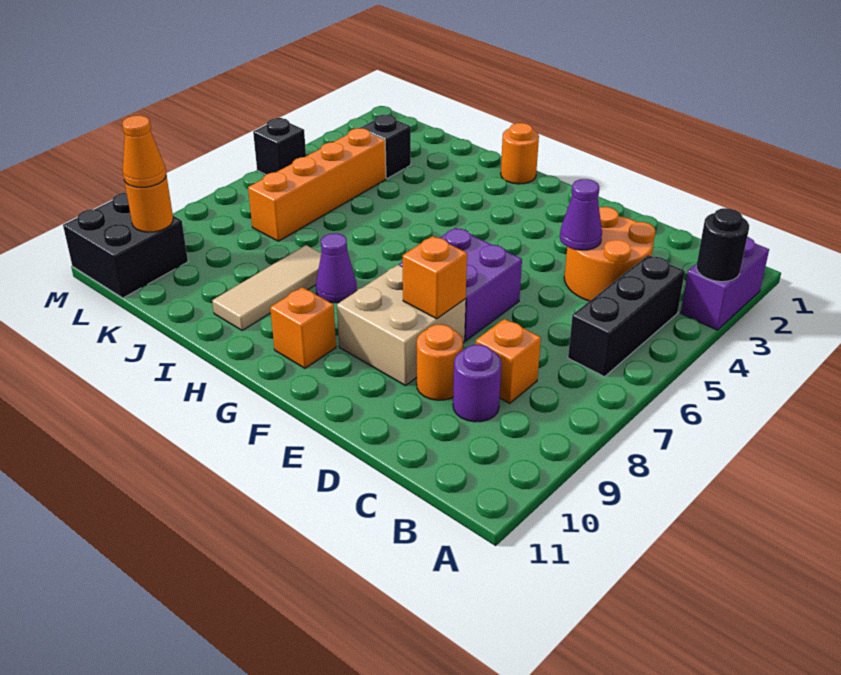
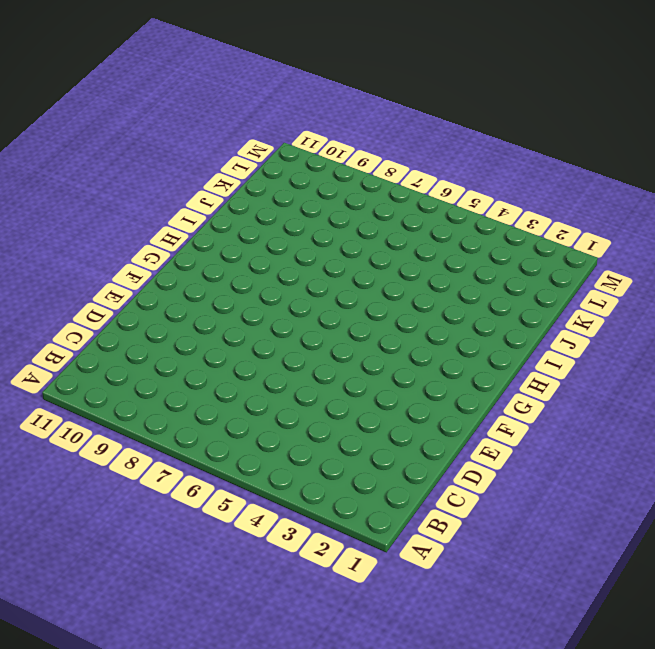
none -> purple brick A2:A3 level 1
none -> black brick B4:B6 level 1
none -> orange round brick C3:D4 level 1

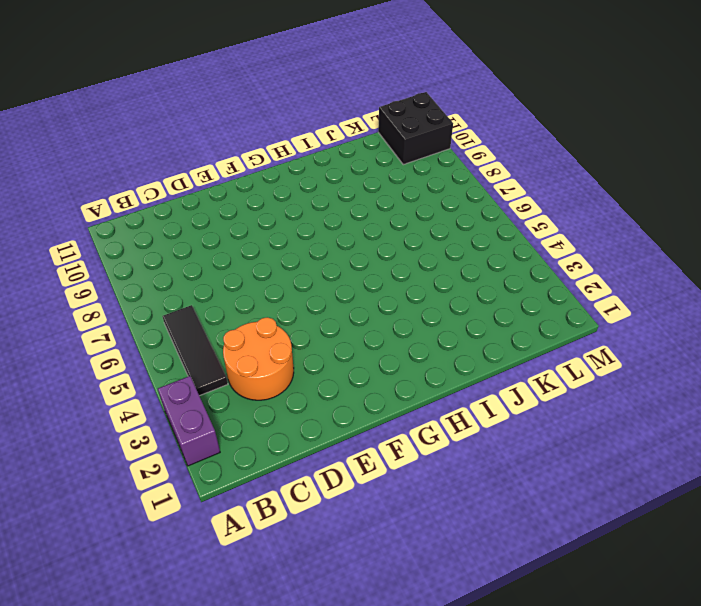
black tile B4:B6 level 1 -> black brick B4:B6 level 1
none -> orange brick C8 level 1
none -> purple round brick C9 level 1
none -> orange round brick D9 level 1

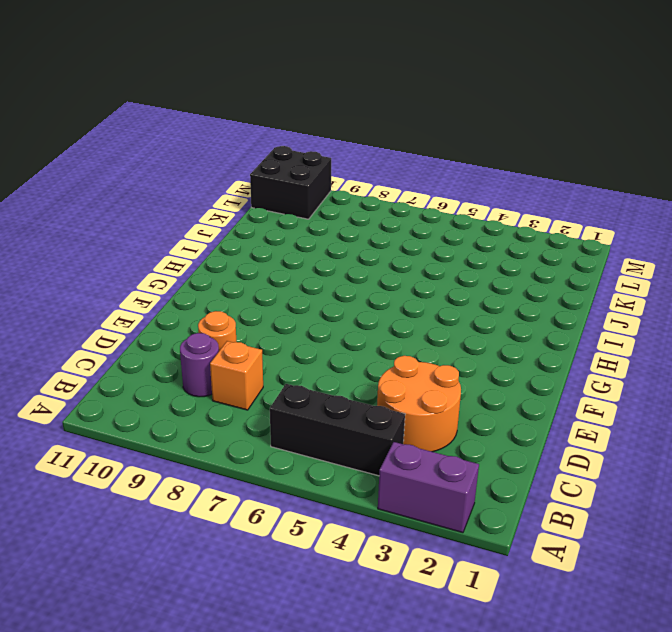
none -> purple brick E6:F7 level 1
none -> tan brick E8:F9 level 1
none -> orange brick G10 level 1

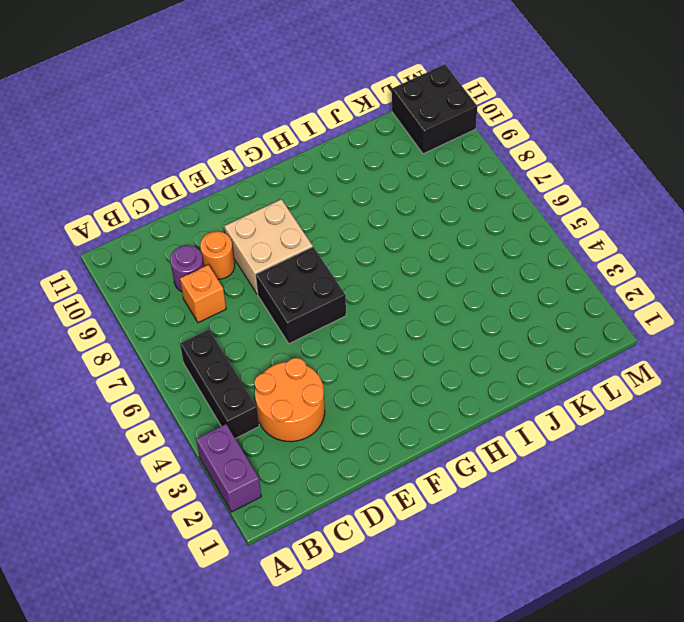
black brick E6:F7 level 1 -> purple brick E6:F7 level 1
none -> orange brick G10 level 1
none -> orange round brick H1 level 1
none -> purple cone H8 level 1

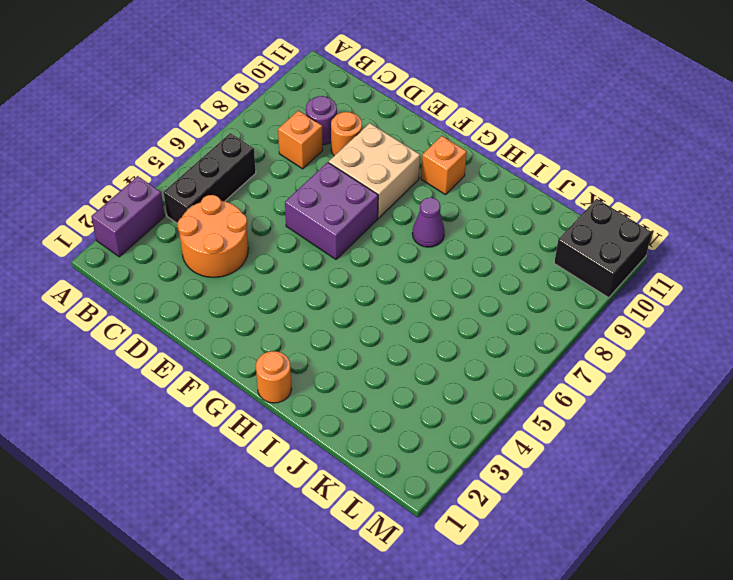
none -> tan tile I8:I10 level 1
none -> black brick K3 level 1
none -> orange brick K4:K7 level 1

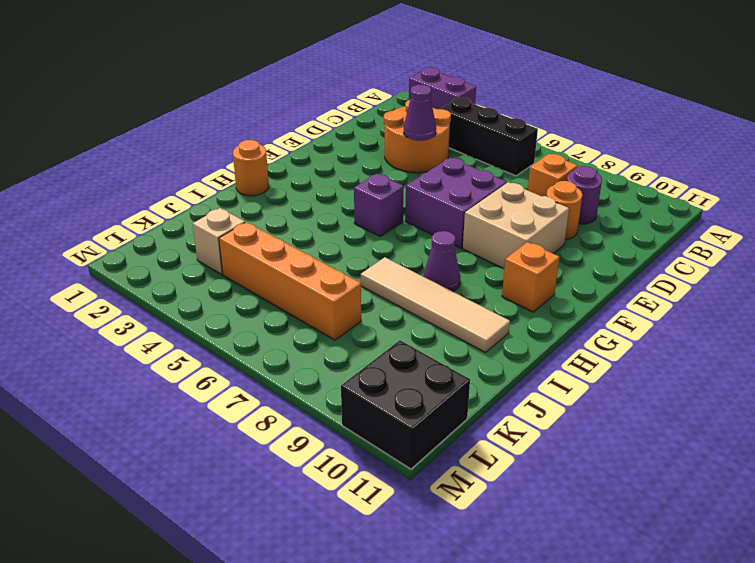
purple brick G5 level 1 -> none
tan tile I7:I10 level 1 -> tan tile I8:I10 level 1
tan brick K3 level 1 -> black brick K3 level 1
none -> black brick M5 level 1
none -> black round brick A3 level 2
none -> orange brick E8 level 2

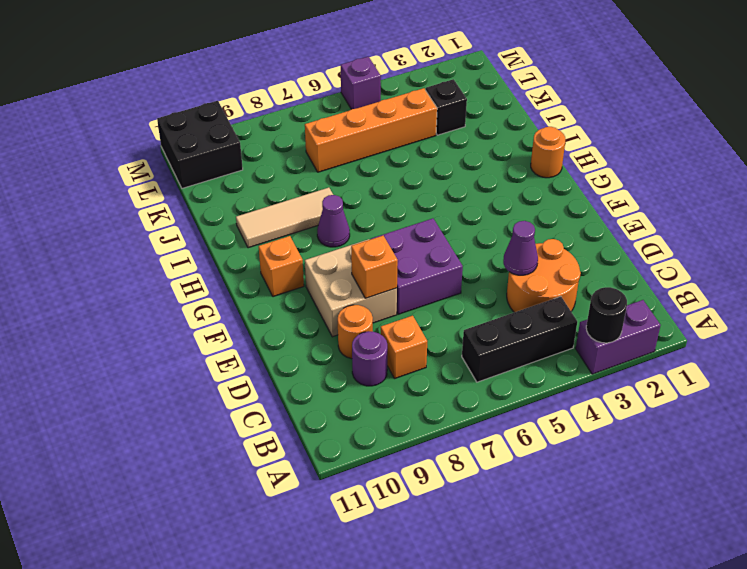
purple brick M5 level 1 -> black brick M5 level 1
none -> orange round brick L10 level 2
none -> orange cone L10 level 3

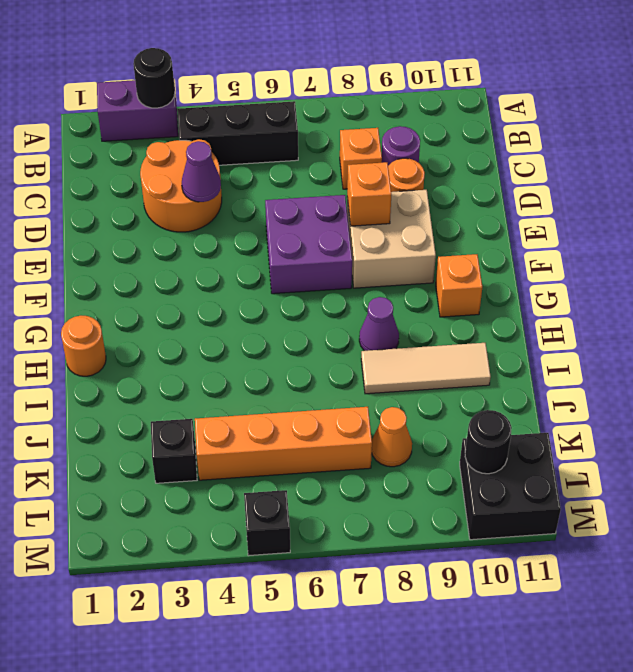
orange cone K8 level 1 -> orange cone L10 level 3
black round brick L10 level 2 -> orange round brick L10 level 2

